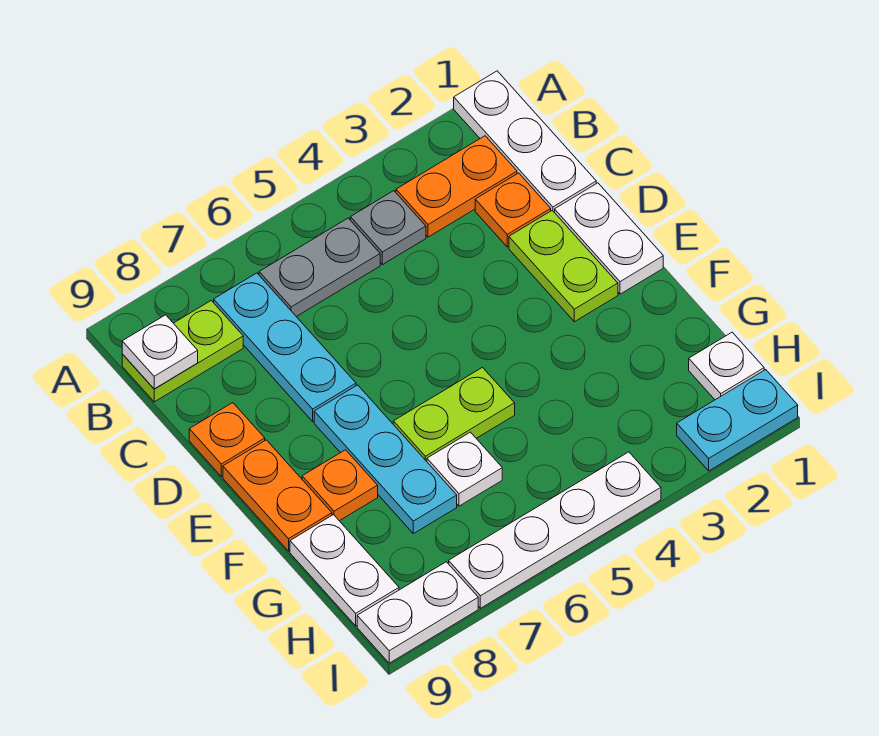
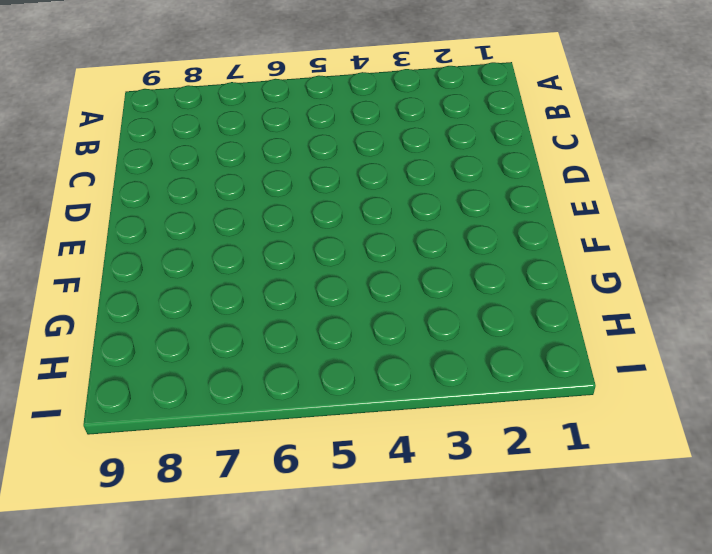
none -> white plate A1:C1 level 1
none -> orange plate B2:B3 level 1
none -> grey plate B4 level 1

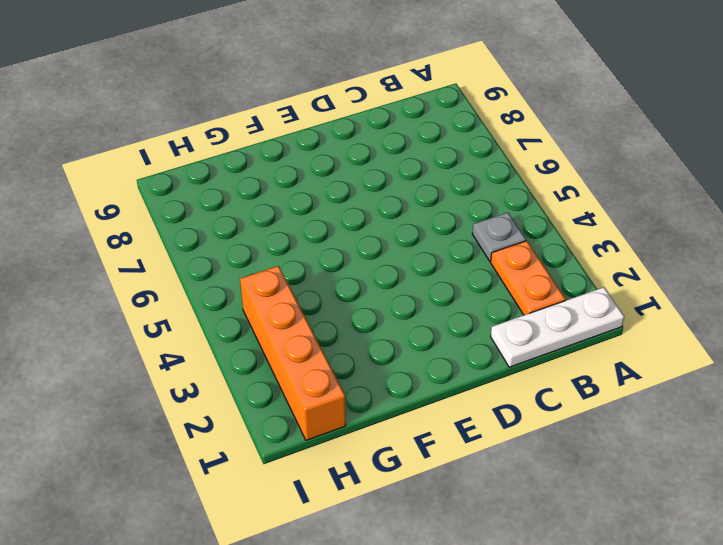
orange brick H1:H4 level 1 -> white plate H1 level 1
none -> grey plate B5:B6 level 1
none -> cyan plate B7:D7 level 1
none -> lime plate B8:B9 level 1

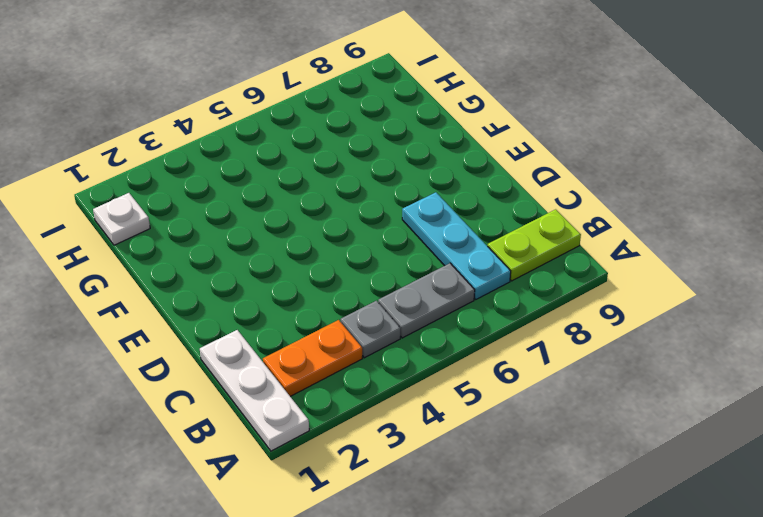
none -> orange plate C2 level 1
none -> white plate D1:E1 level 1
none -> lime plate D2:E2 level 1

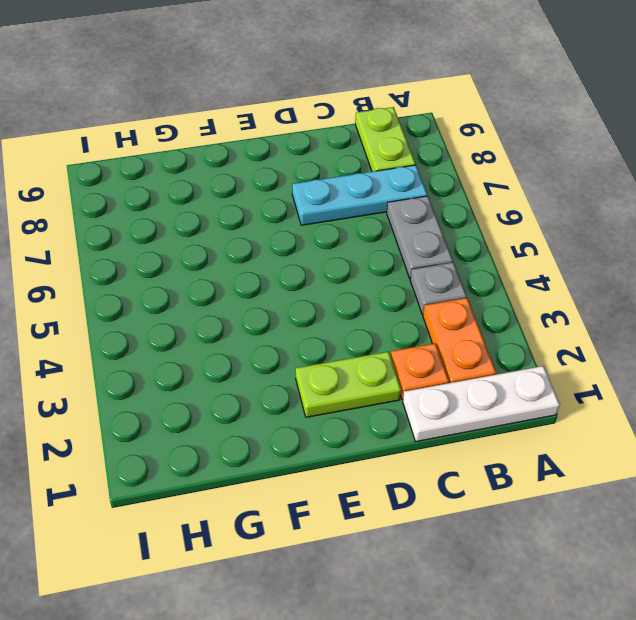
none -> white plate D1:E1 level 1
none -> orange plate D9 level 1
none -> cyan plate E7:G7 level 1

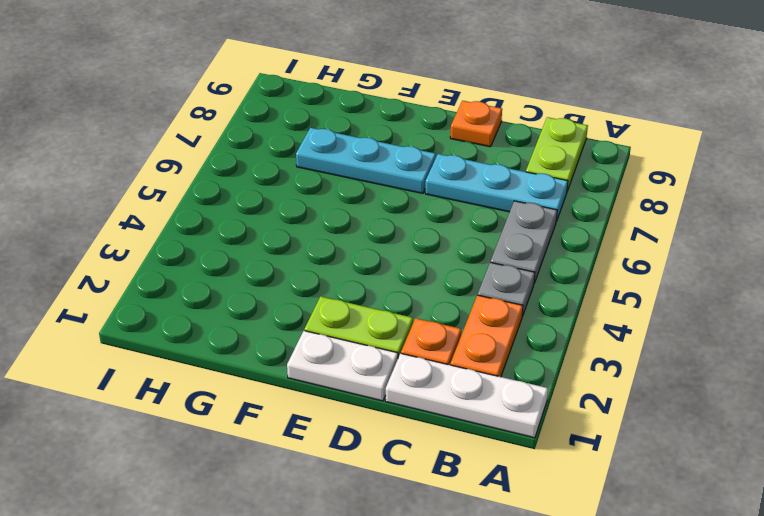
none -> orange plate E9:F9 level 1
none -> lime plate F5:F6 level 1
none -> orange plate F8 level 1

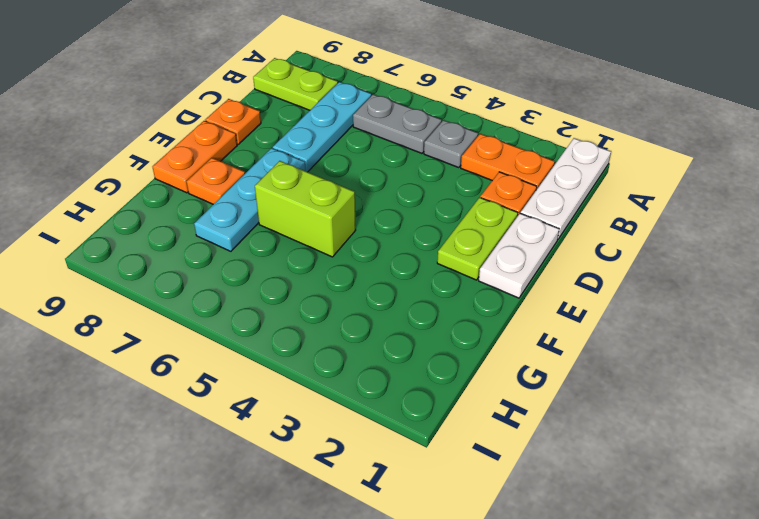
lime brick F5:F6 level 1 -> lime plate F5:F6 level 1
none -> white plate G6 level 1
none -> white plate G9:H9 level 1
none -> white plate H1 level 1

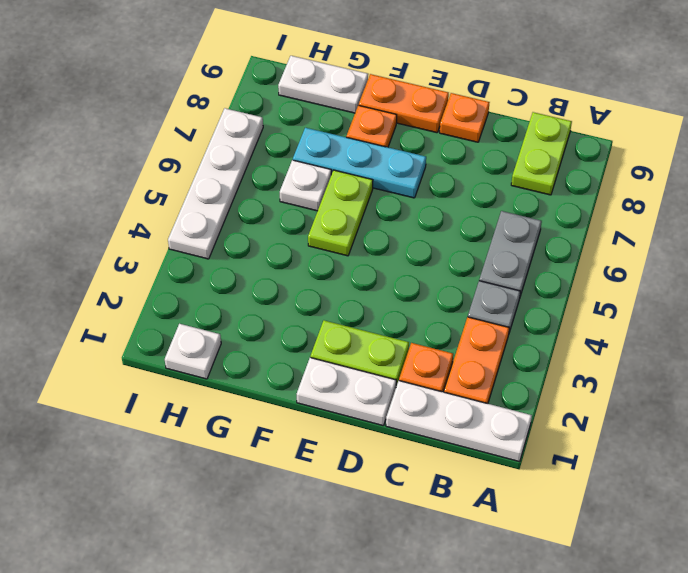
none -> cyan plate B7:D7 level 1
none -> cyan plate I1:I2 level 1
none -> white plate I8:I9 level 1

